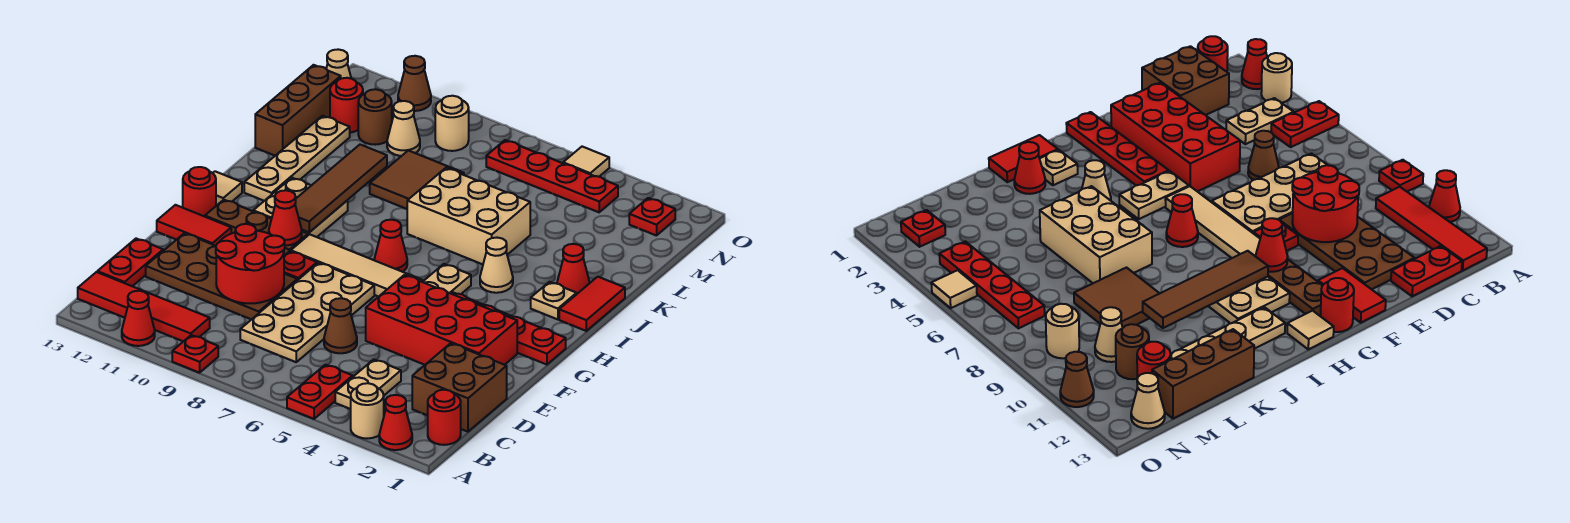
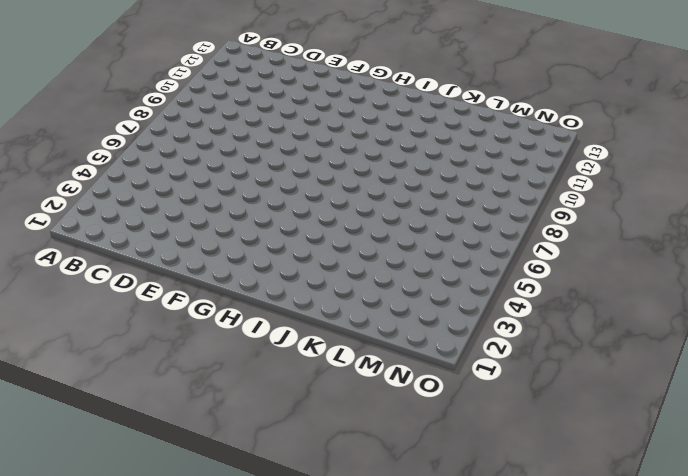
none -> red cone A2 level 1
none -> tan round brick A3 level 1
none -> red plate A5:B5 level 1
none -> red plate A9 level 1

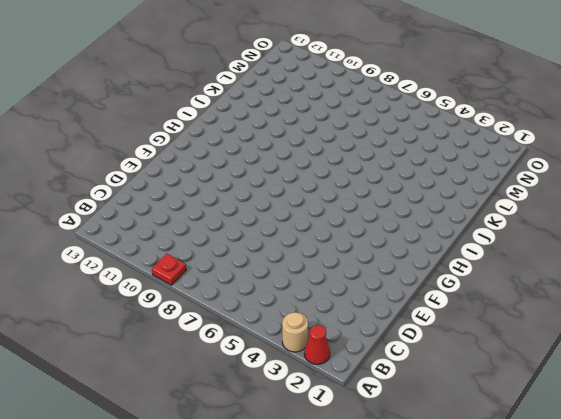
none -> red plate A5:B5 level 1
none -> red cone A11 level 1
none -> red round brick B1 level 1
none -> tan plate B4:C4 level 1

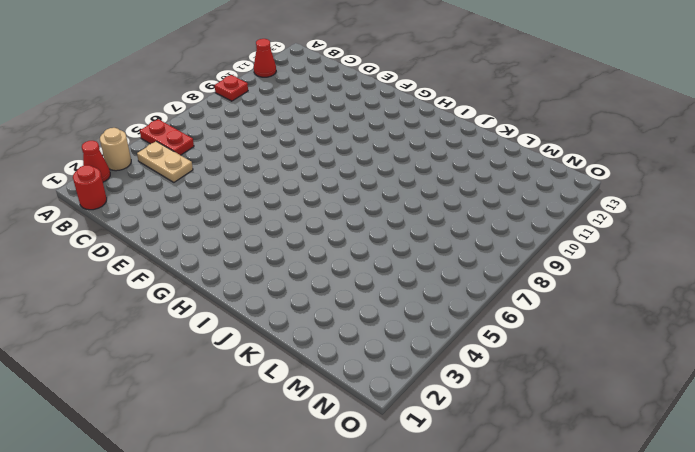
none -> red tile B10:B13 level 1
none -> brown brick C1:D2 level 1
none -> tan plate C7:F8 level 1
none -> red plate C13:D13 level 1

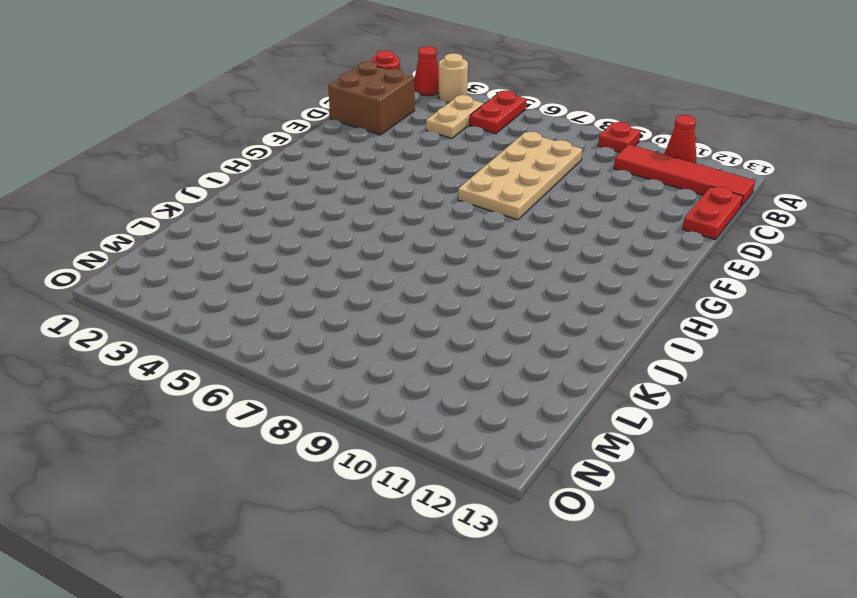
none -> brown cone D6 level 1
none -> brown plate D9:E12 level 1
none -> red brick E2:F5 level 1
none -> red plate F9 level 1

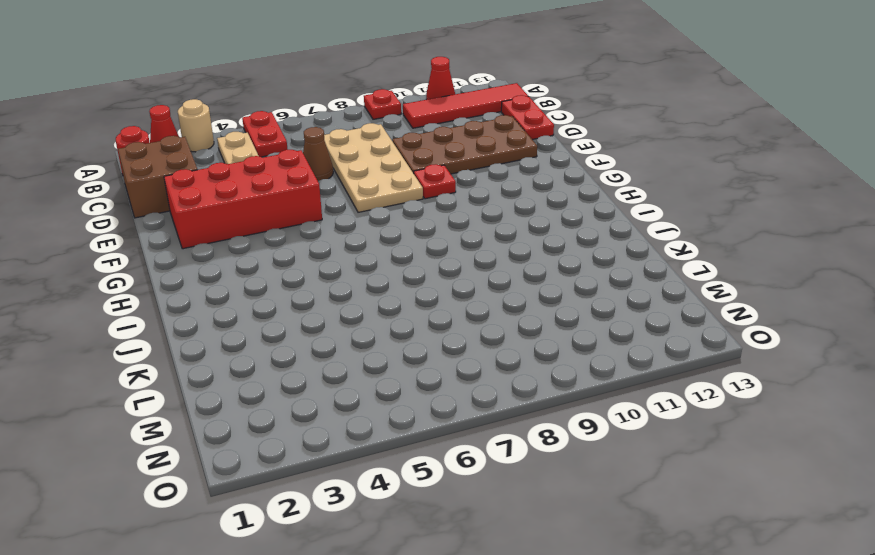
none -> red tile F12:F13 level 1
none -> red plate G1:G4 level 1
none -> tan plate G5:H5 level 1
none -> tan tile G6:G9 level 1

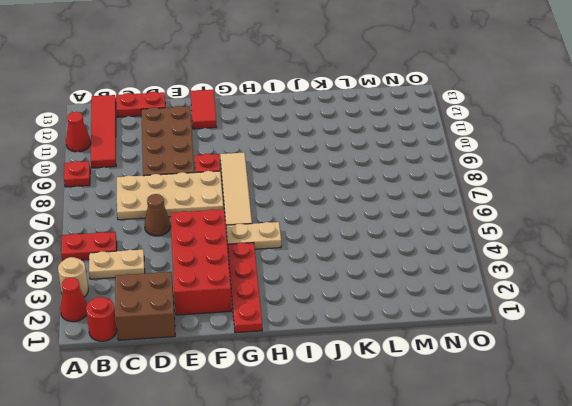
none -> brown plate G10:G12 level 1
none -> red round brick G13 level 1
none -> red cone H7 level 1
none -> tan plate H10:I11 level 1

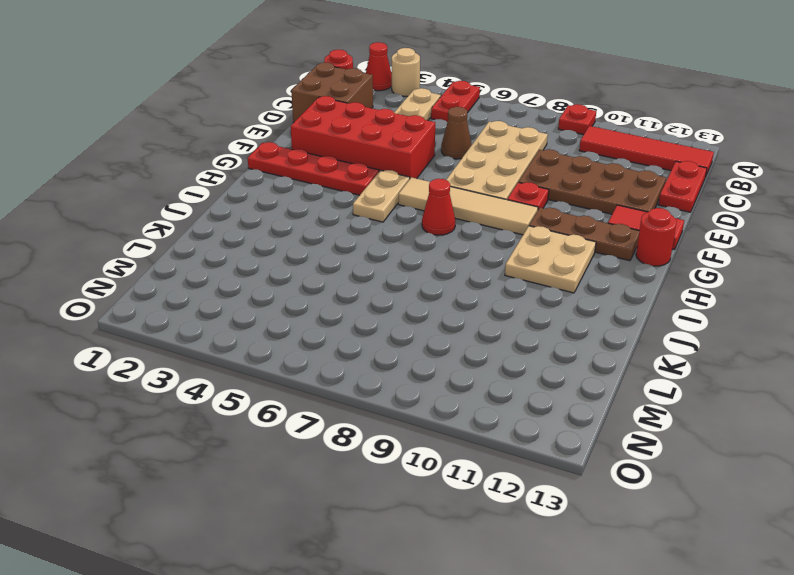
none -> red cone A11 level 1
none -> tan tile H13 level 1
none -> red tile I1:J1 level 1
none -> tan plate I2 level 1

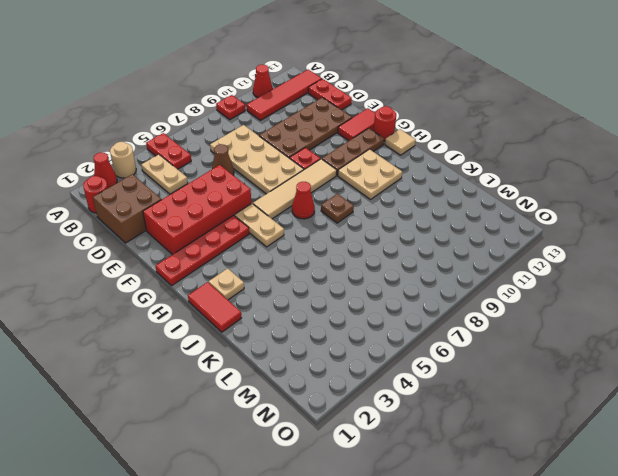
brown plate I8 level 1 -> none
none -> tan cone I4 level 1
none -> tan plate I12:L12 level 1
none -> red cone J2 level 1
none -> tan brick J5:K7 level 1

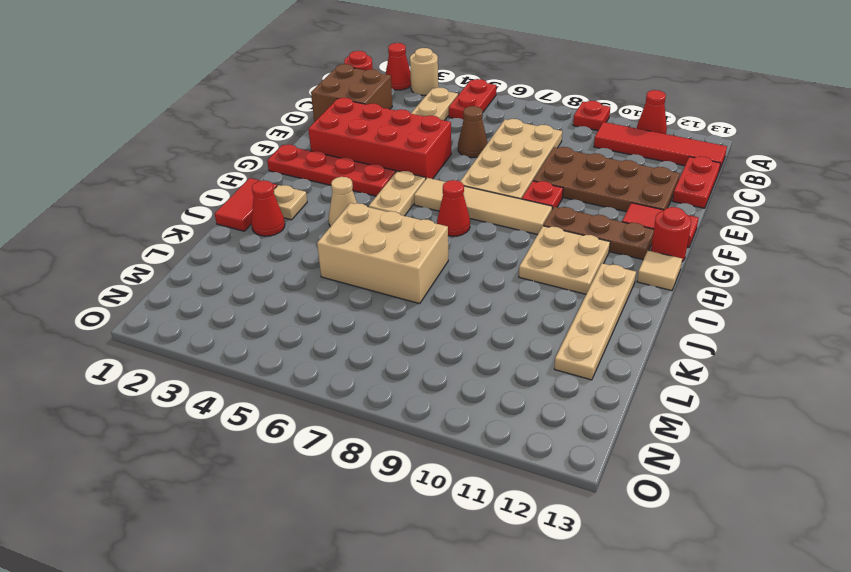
none -> brown tile K8:L9 level 1
none -> brown brick K13:M13 level 1
none -> tan cone M10 level 1
none -> brown round brick M11 level 1

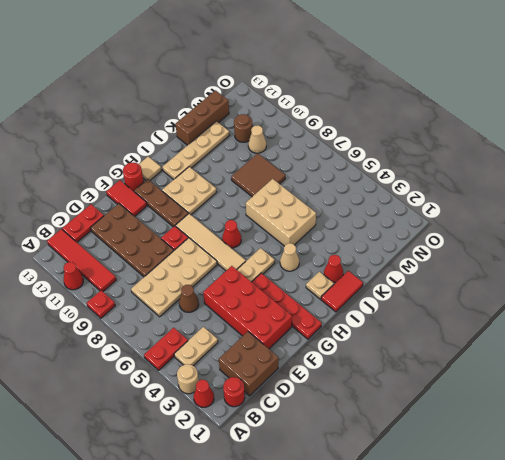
none -> red round brick M12 level 1
none -> red plate N2 level 1
none -> red plate N4:N7 level 1
none -> tan round brick N9 level 1

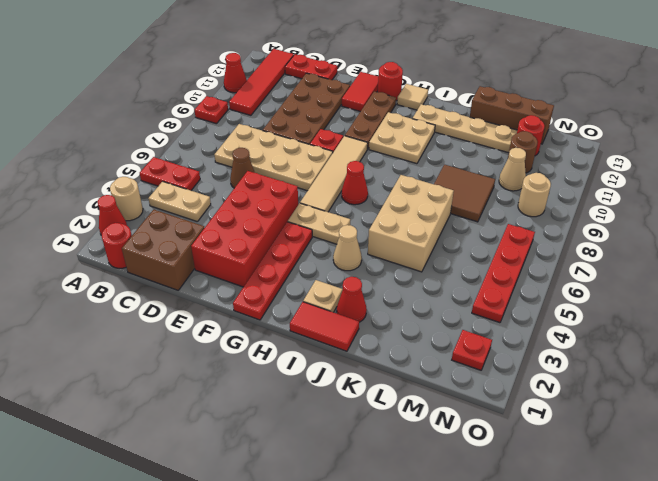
none -> tan cone N13 level 1
none -> tan tile O5 level 1
none -> brown cone O11 level 1
none -> red round brick D9:E10 level 2

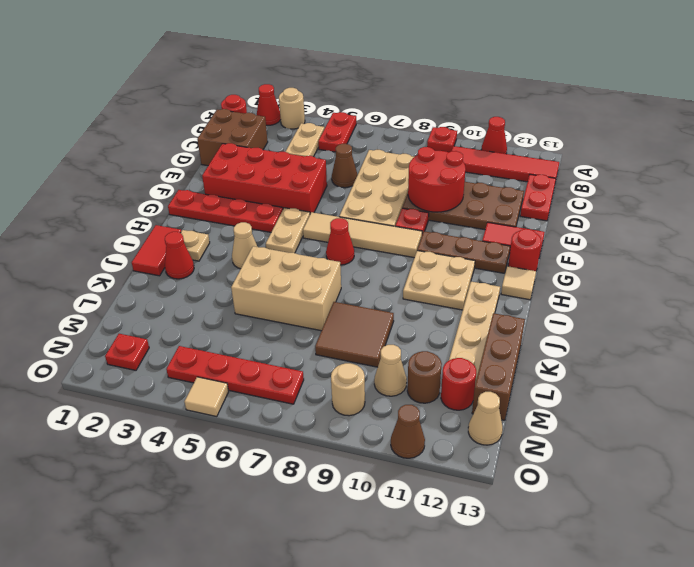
none -> red cone G10 level 2
none -> brown tile H10:K10 level 2

